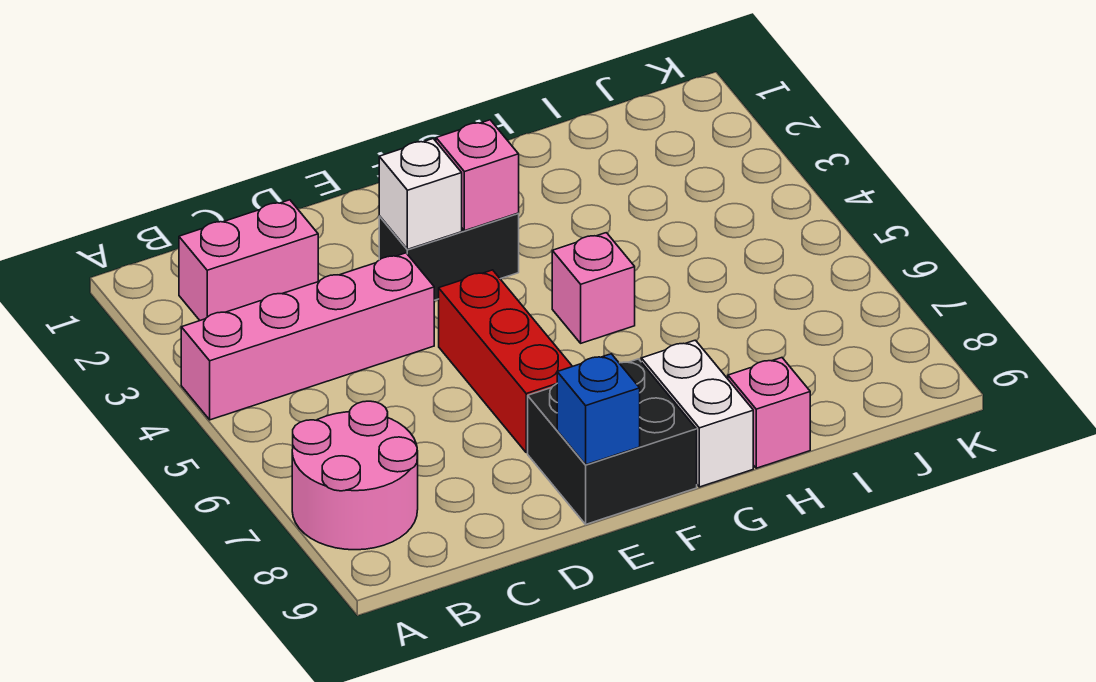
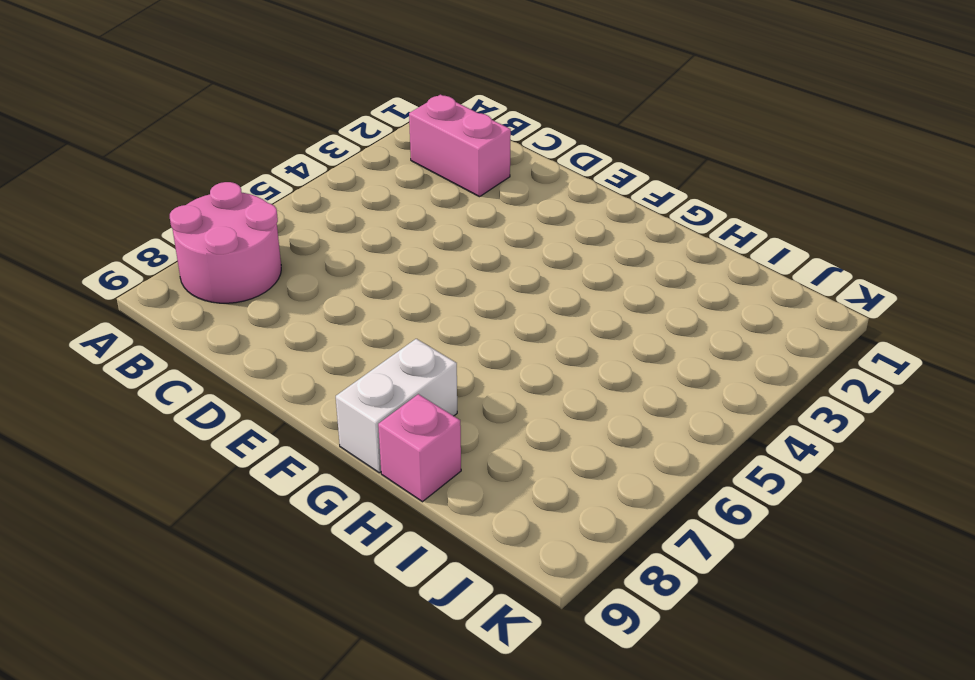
none -> pink brick A4:D4 level 1
none -> black brick E3:F3 level 1
none -> red brick E5:E7 level 1

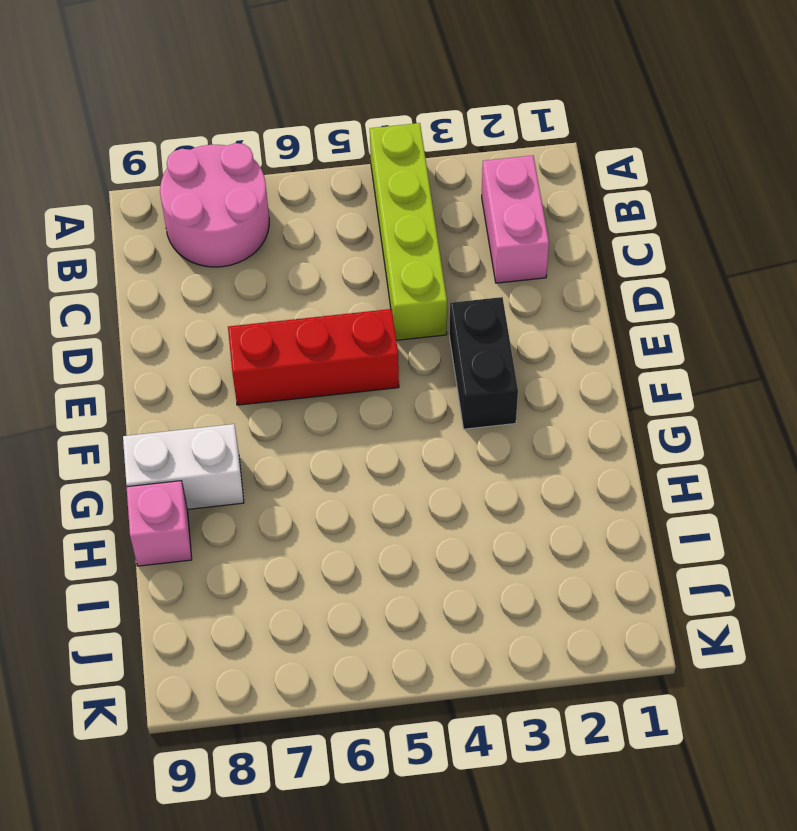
lime brick A4:D4 level 1 -> pink brick A4:D4 level 1
none -> black brick E8:F9 level 1
none -> pink brick G5 level 1
none -> white brick E3 level 2

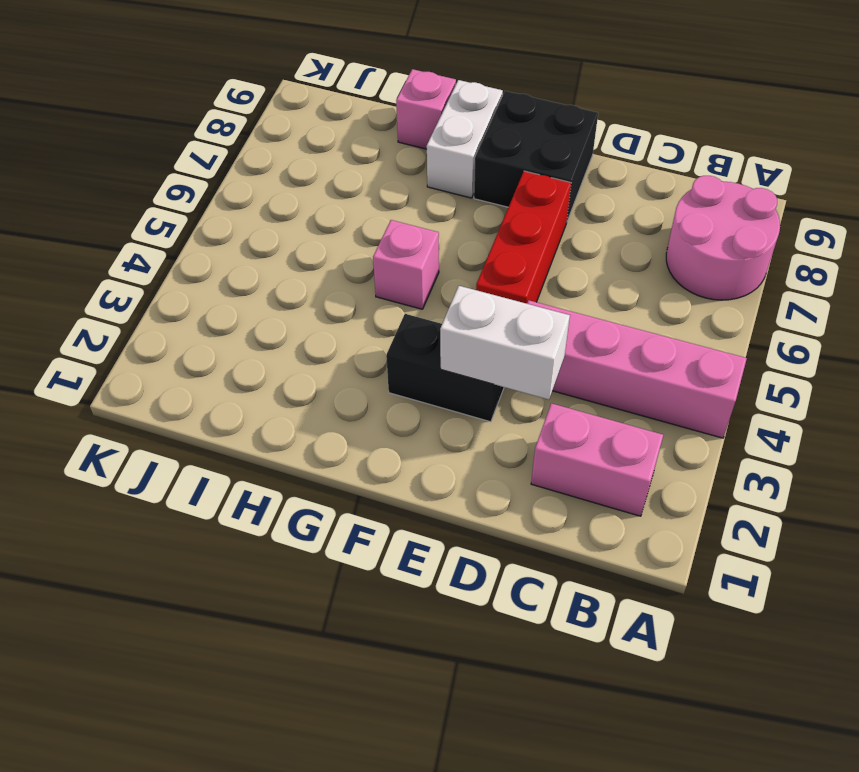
white brick D3:E3 level 2 -> white brick E3 level 2
none -> blue brick E9 level 2
none -> pink brick F3 level 2

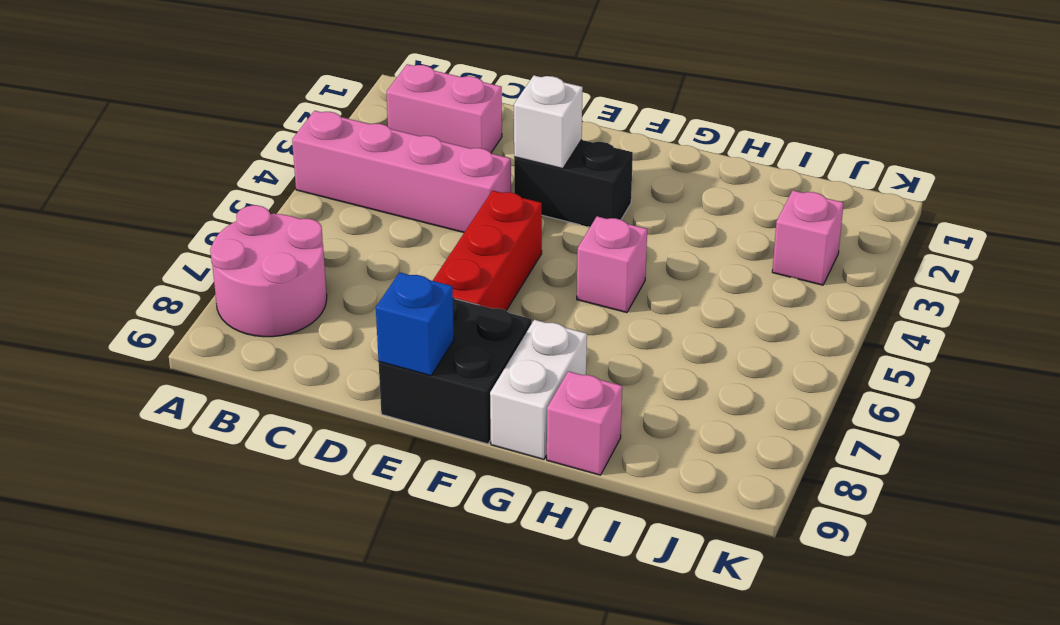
pink brick J3 level 1 -> pink brick F3 level 2

